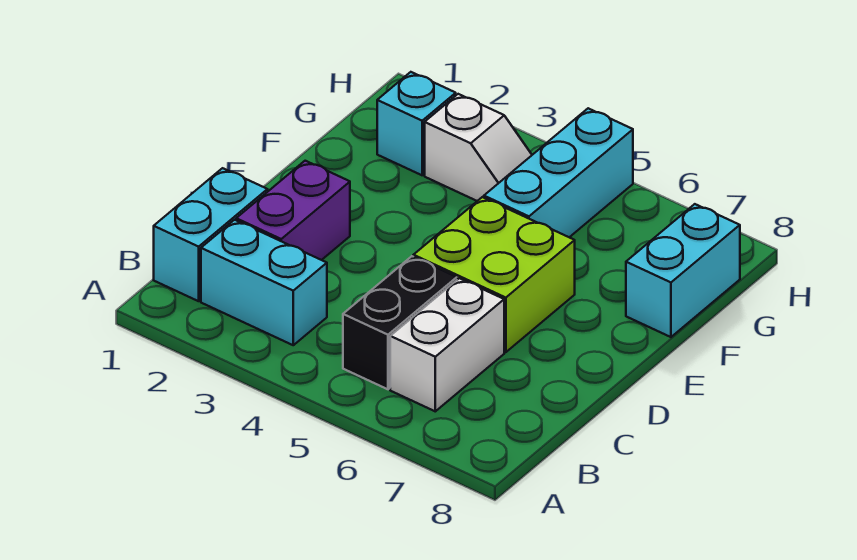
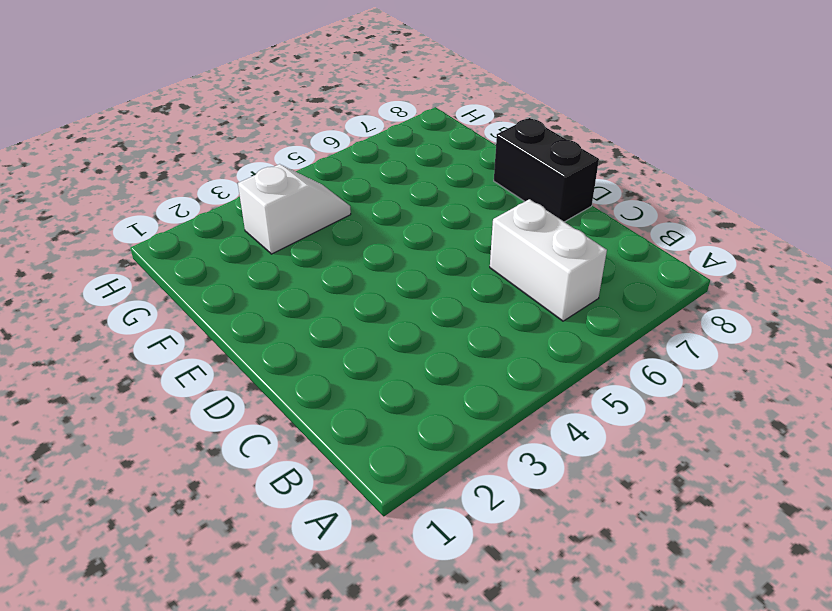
black brick D8:E8 level 1 -> black brick B5:C5 level 1
none -> cyan brick B1:C1 level 1
none -> cyan brick B2:B3 level 1

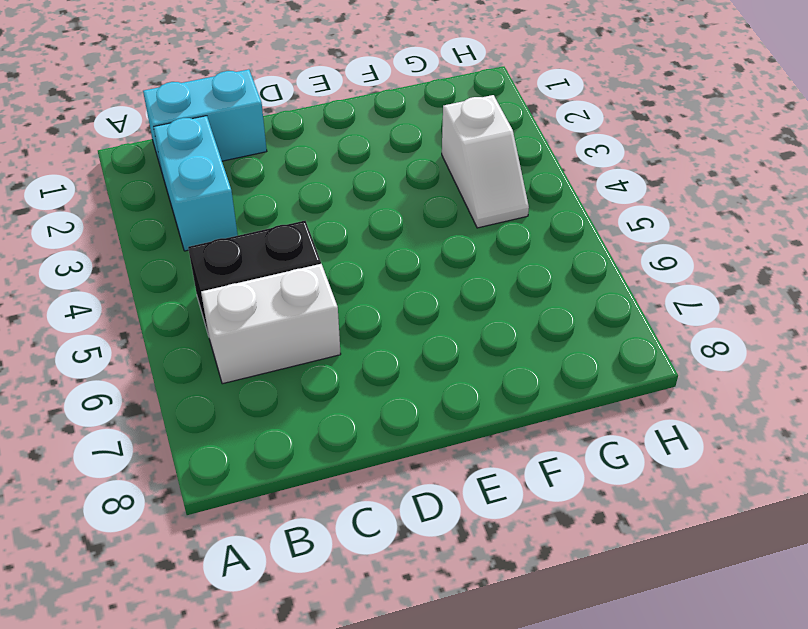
none -> purple brick C2:D2 level 1
none -> lime brick D5:E6 level 1

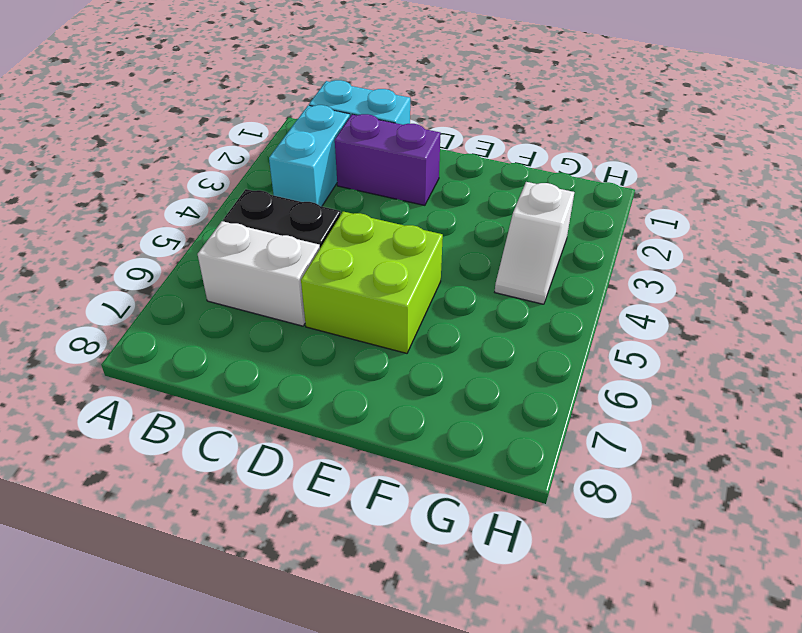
none -> cyan brick F5:H5 level 1
none -> cyan brick F8:G8 level 1

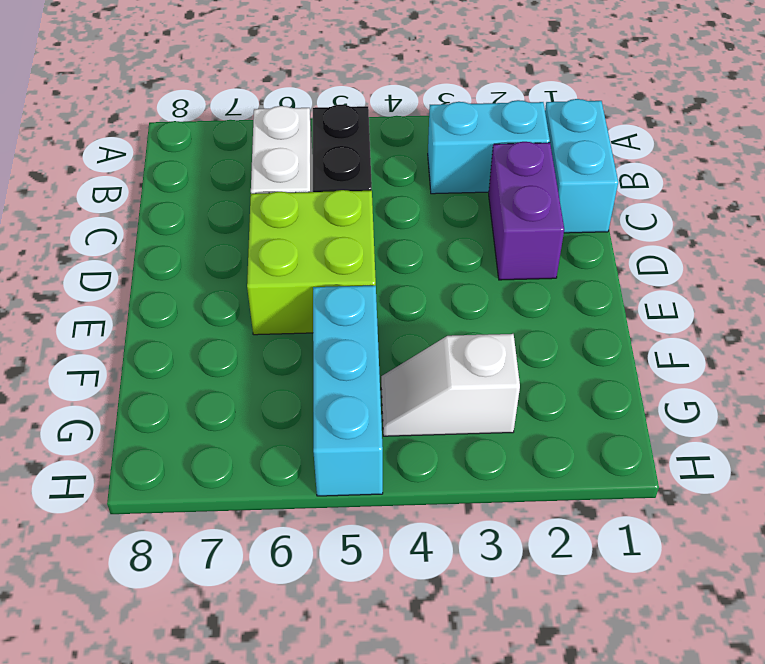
none -> cyan brick F8:G8 level 1
none -> cyan brick G2 level 1

